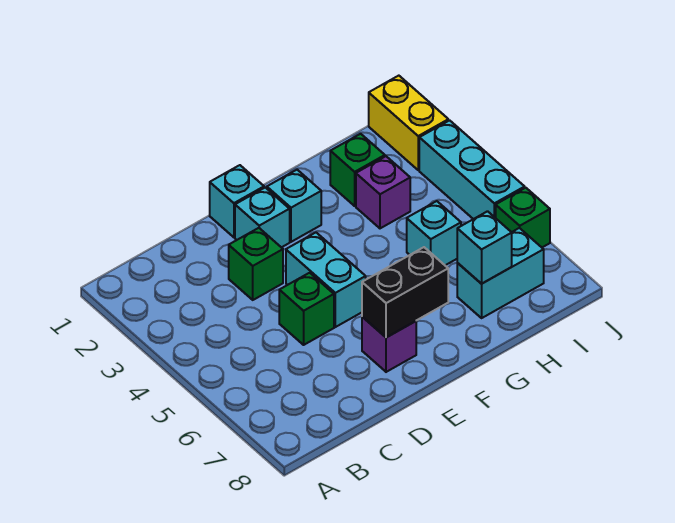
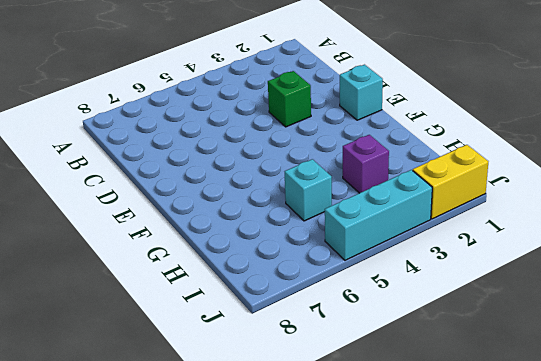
none -> green brick D5 level 1
none -> cyan brick E2 level 1
none -> cyan brick E4:E5 level 1

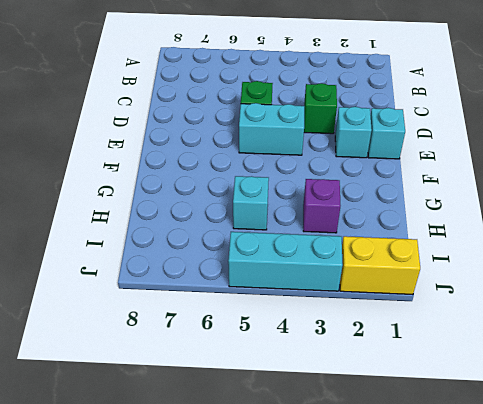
none -> purple brick E7 level 1
none -> cyan brick F2 level 1
none -> green brick H2 level 1

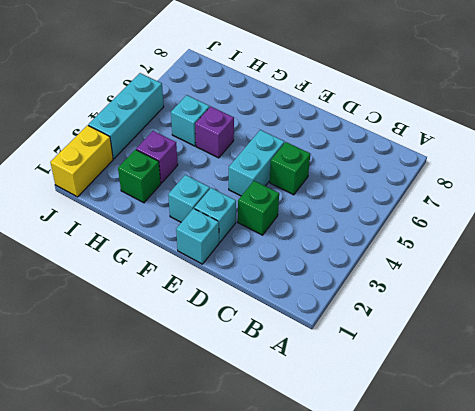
purple brick G5 level 1 -> purple brick E7 level 1
none -> cyan brick H7:I7 level 1
none -> green brick J6 level 1
none -> black brick E7:F7 level 2

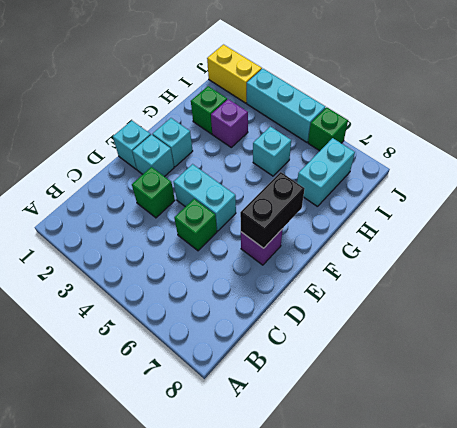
none -> cyan brick H7 level 2

